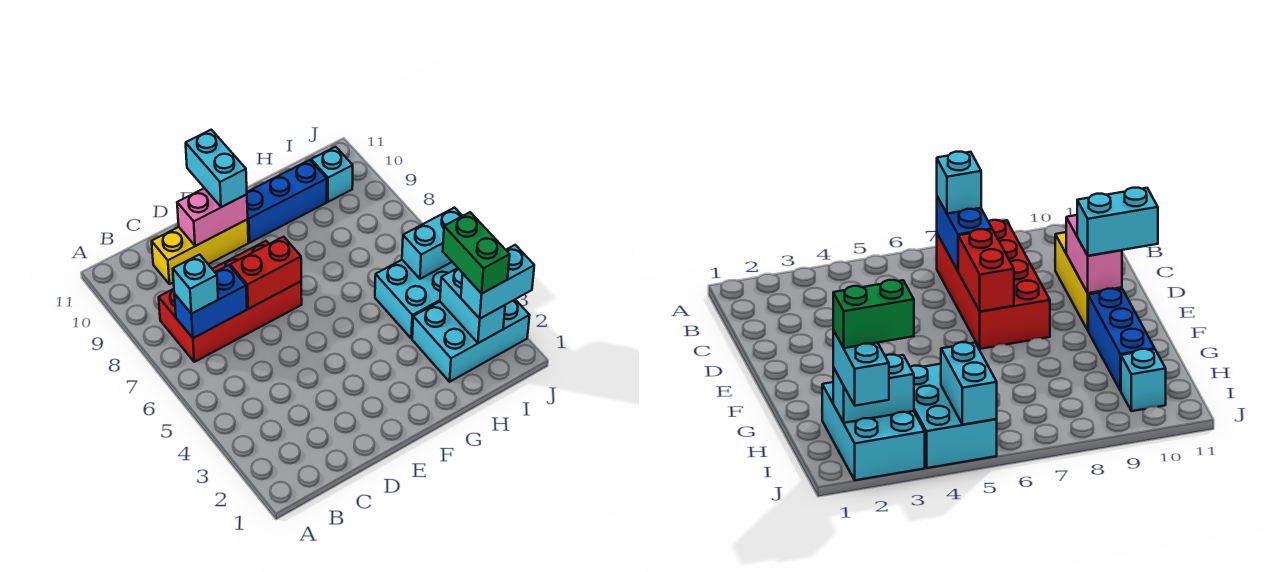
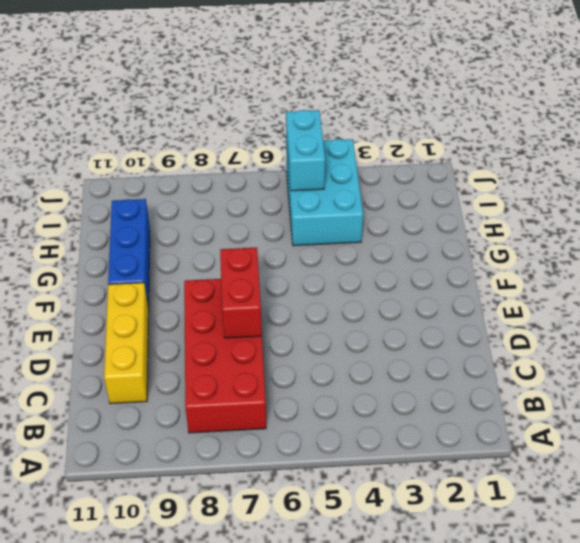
none -> cyan brick H2:J3 level 1
none -> cyan brick I10 level 1
none -> blue brick B7:C7 level 2

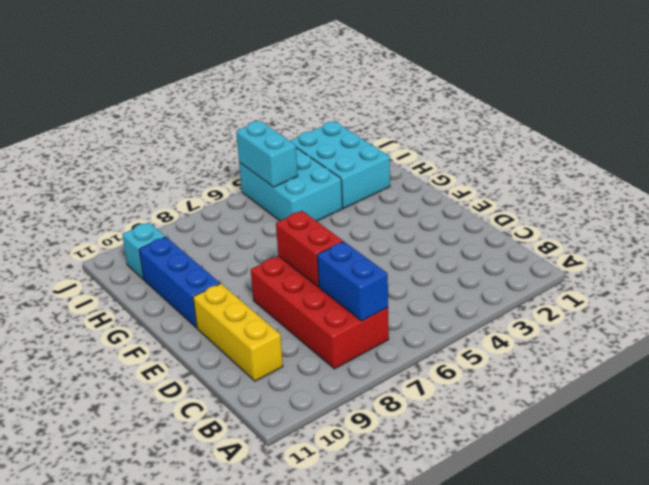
none -> pink brick D10:E10 level 2
none -> cyan brick I2:I3 level 2
none -> cyan brick B7 level 3

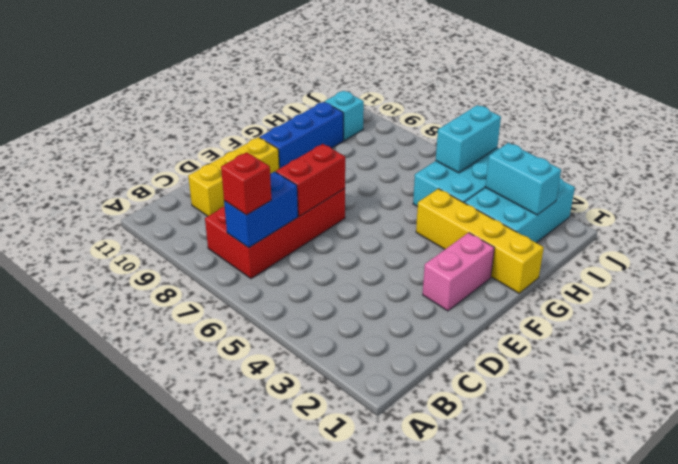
red brick B7 level 3 -> cyan brick B7 level 3
pink brick E2:F2 level 1 -> pink brick D10:E10 level 2
yellow brick G1:G4 level 1 -> none
none -> cyan brick E10:E11 level 3
none -> cyan brick I2:J2 level 3
none -> green brick I2:I3 level 4

